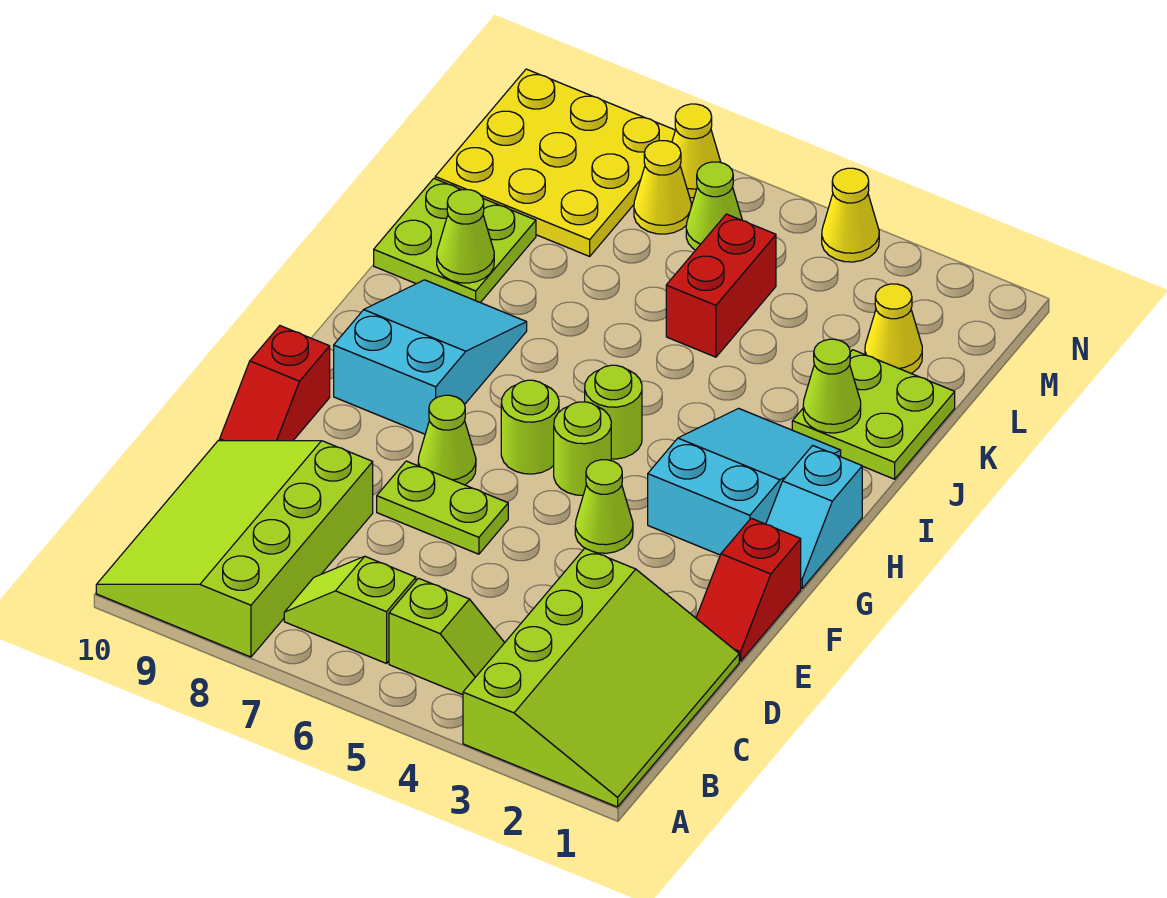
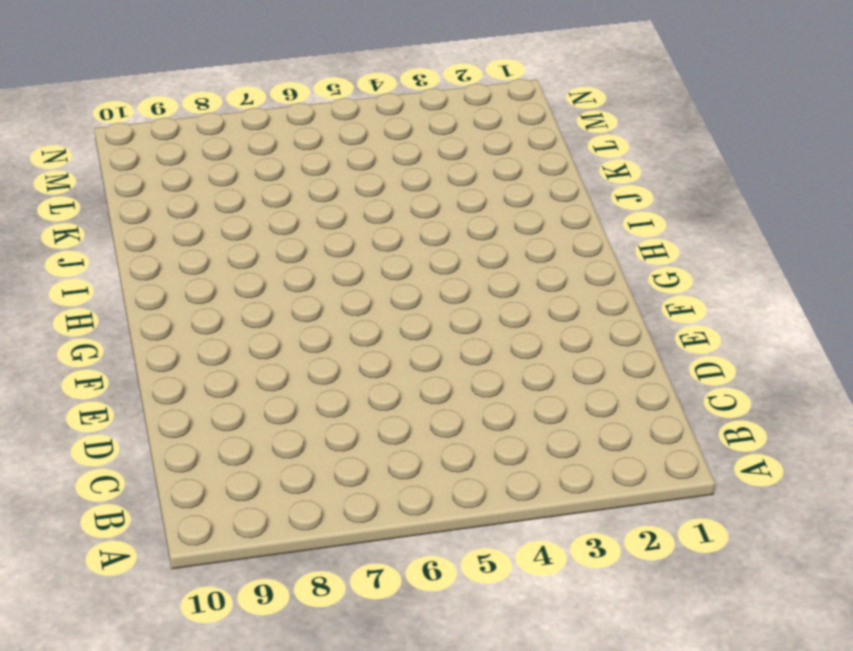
none -> lime slope A1:D3 level 1 top 3
none -> lime slope A8:D10 level 1 top 8
none -> lime slope B4:B5 level 1 top 5

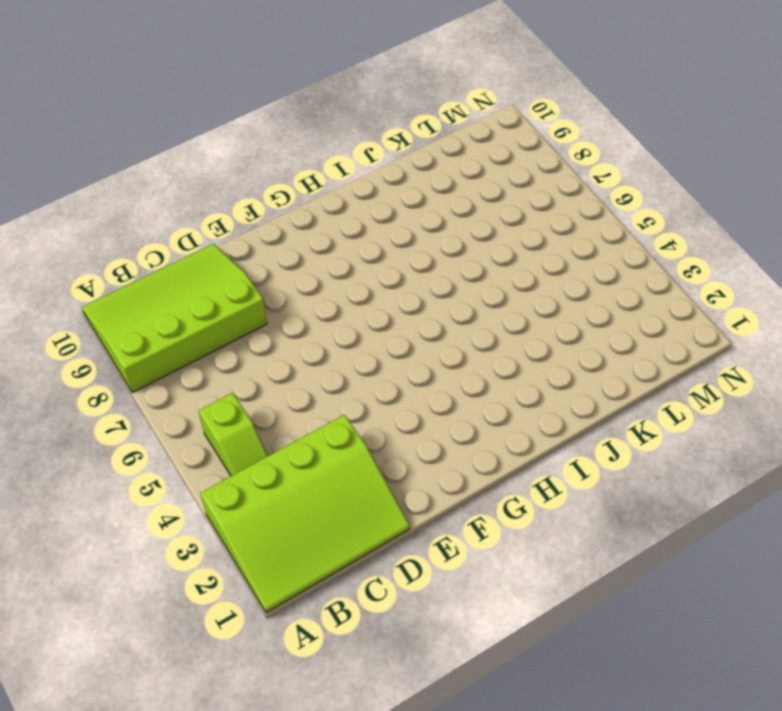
none -> lime slope B6:B7 level 1 top 6
none -> red slope E1:F1 level 1 top F
none -> lime plate E6:E7 level 1

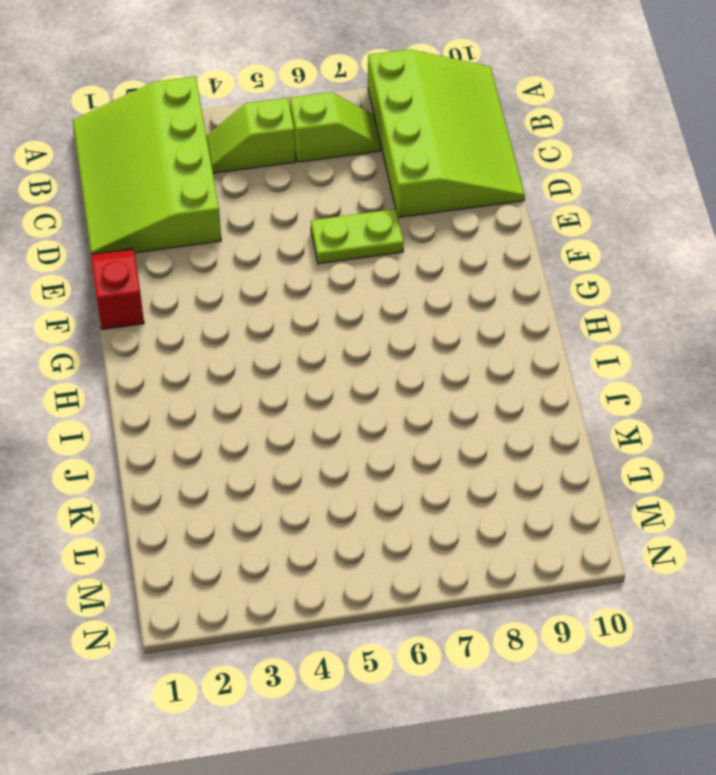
none -> red slope E10:F10 level 1 top F
none -> lime cone F4 level 1
none -> lime cone F7 level 1

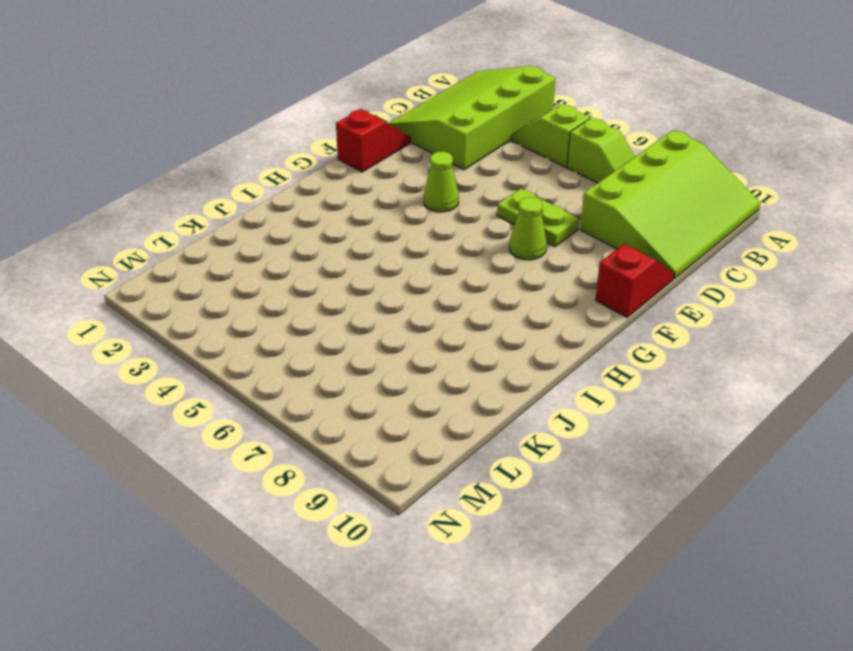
none -> cyan slope G1:H1 level 1 top H
none -> cyan slope G2:I3 level 1 top G
none -> lime round brick G5 level 1

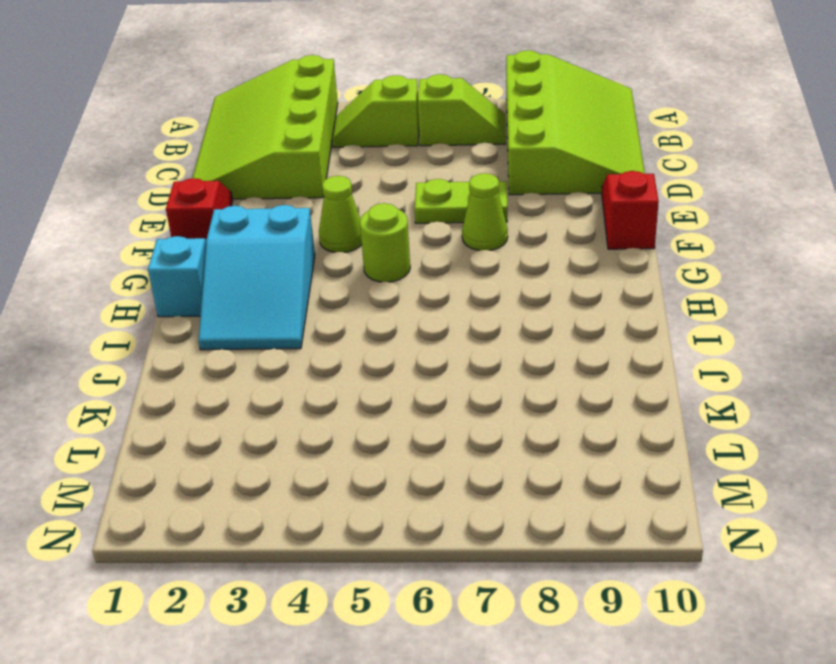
none -> lime round brick G6 level 1
none -> cyan slope G8:I9 level 1 top G
none -> lime round brick H5 level 1

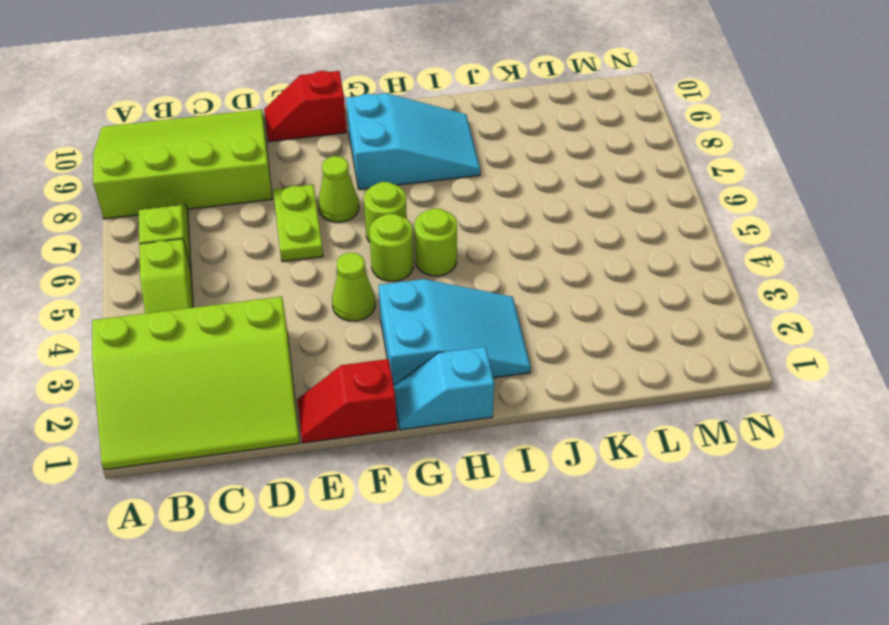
none -> lime plate J1:K2 level 1
none -> lime plate J9:K10 level 1
none -> red brick K5:L5 level 1

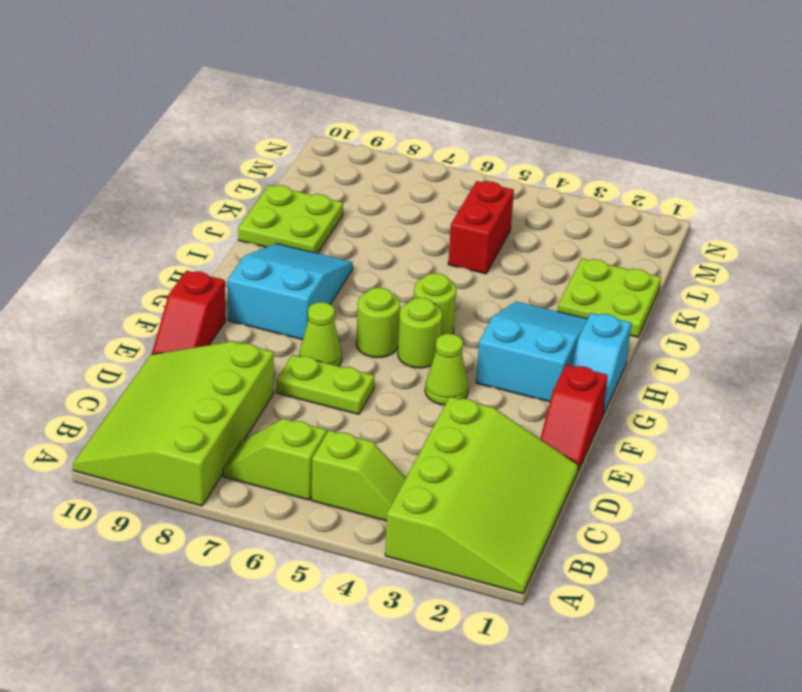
none -> yellow cone L2 level 1
none -> yellow plate L8:N10 level 1
none -> lime cone M6 level 1

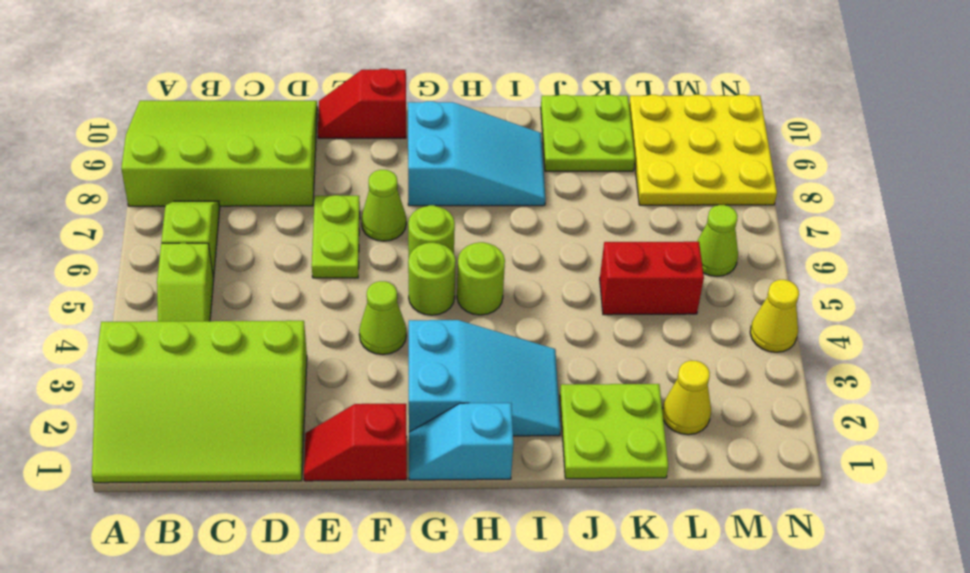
none -> yellow cone M7 level 1
none -> yellow cone N7 level 1
none -> lime cone J2 level 2

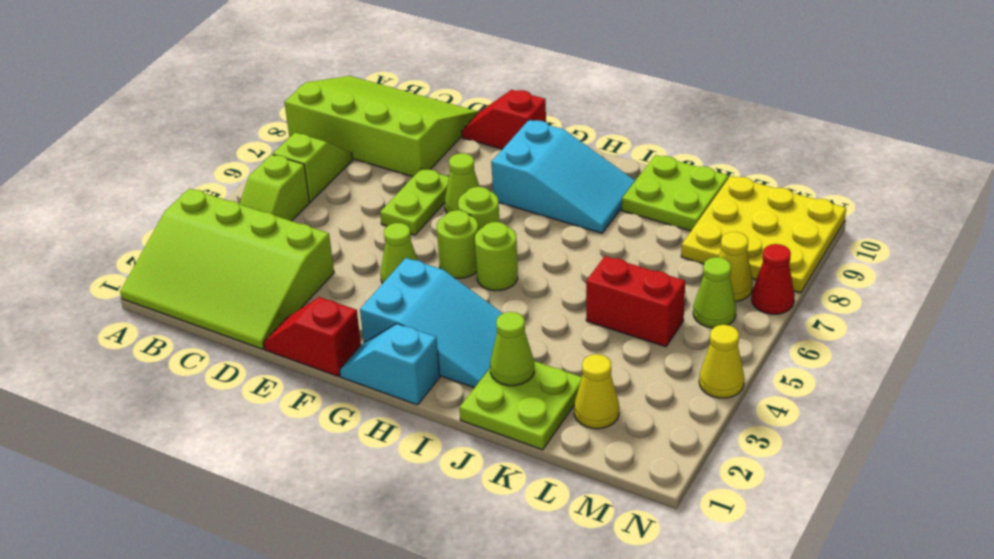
red cone N7 level 1 -> yellow cone N7 level 1
none -> lime cone J9 level 2

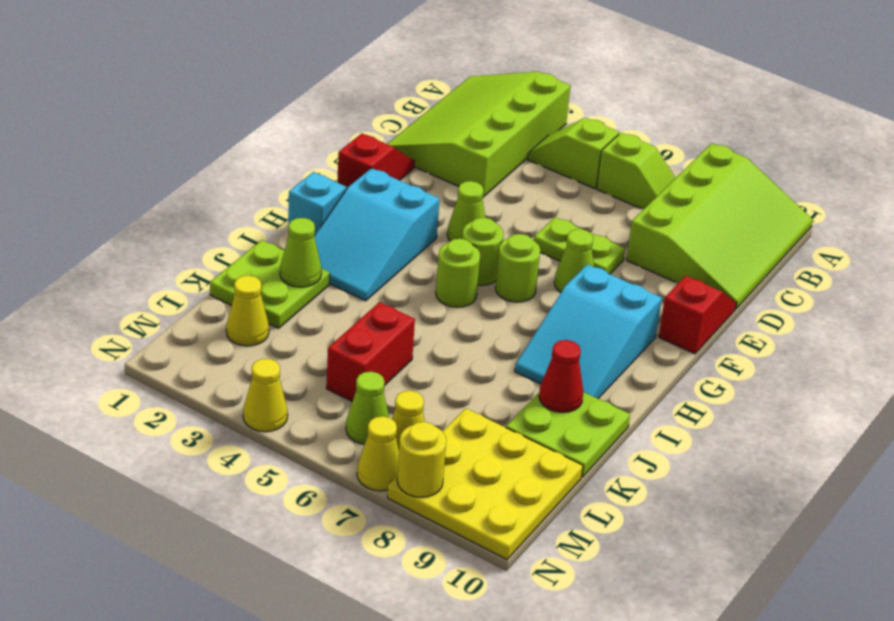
red cone J9 level 2 -> lime cone J9 level 2
yellow round brick N8 level 2 -> none

